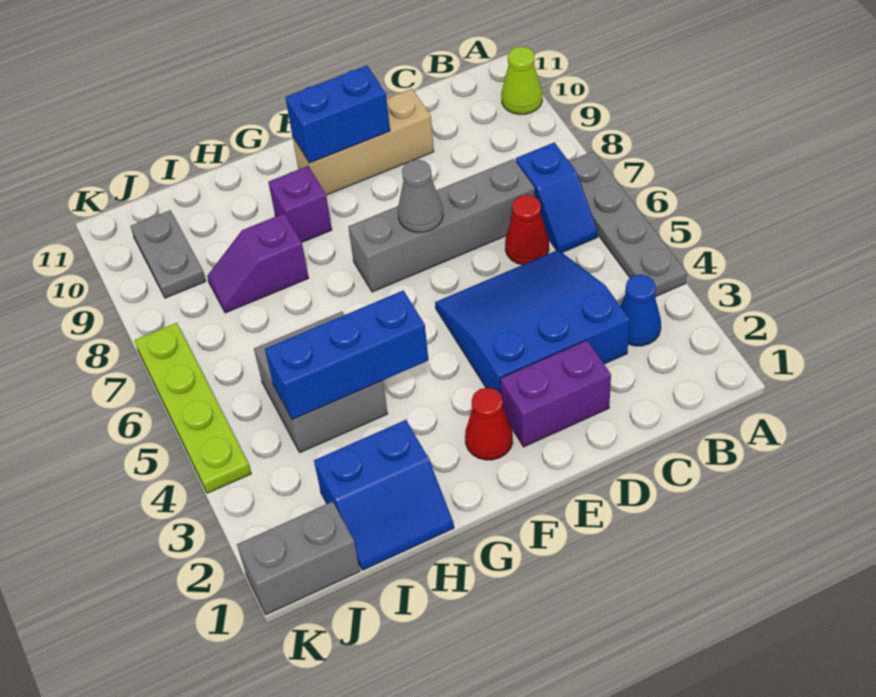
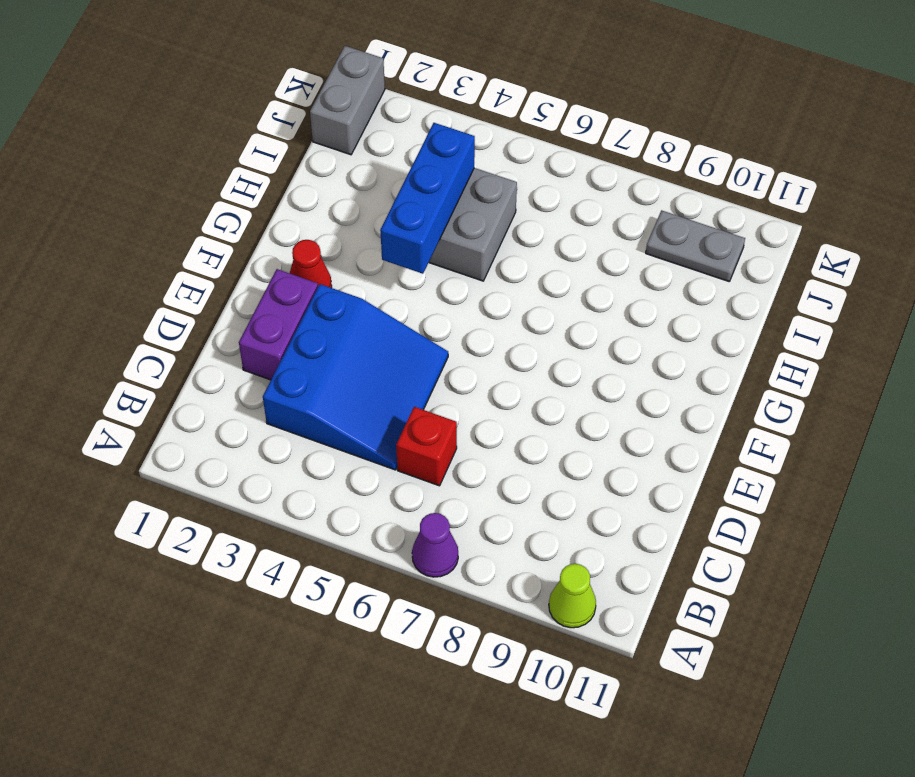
purple cone A7 level 1 -> grey plate A4:A7 level 1
red brick C6 level 1 -> red cone C6 level 1
none -> blue cone B3 level 1
none -> blue slope B6:B7 level 1 top 7
none -> grey brick C7:F7 level 1

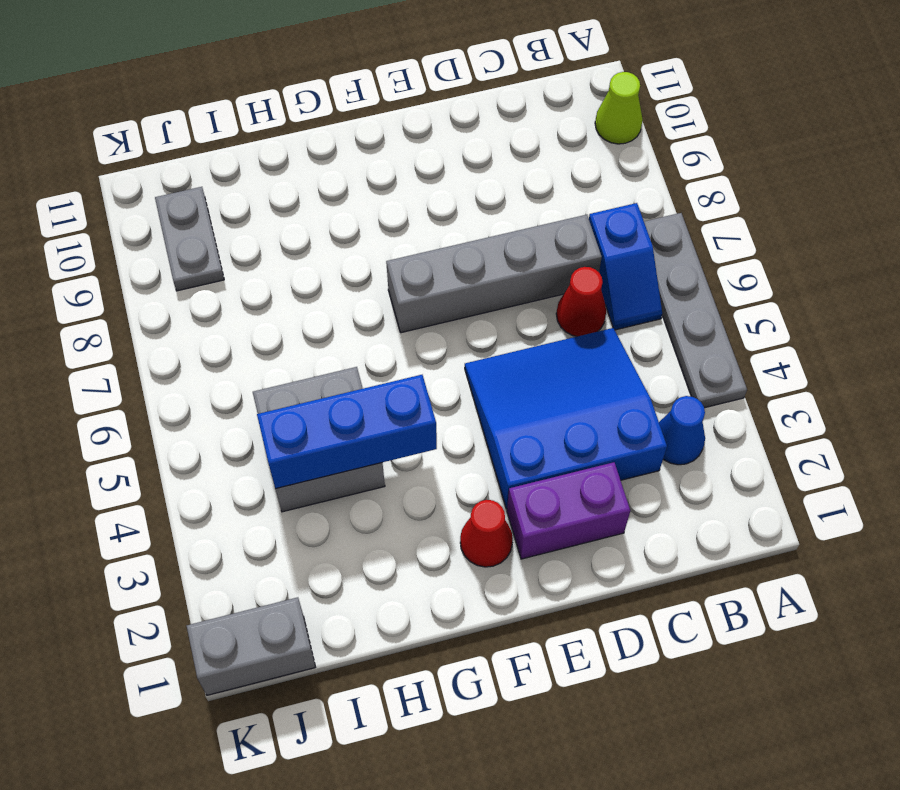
none -> tan brick D10:F10 level 1
none -> purple brick G9 level 1
none -> blue slope H1:I2 level 1 top 2

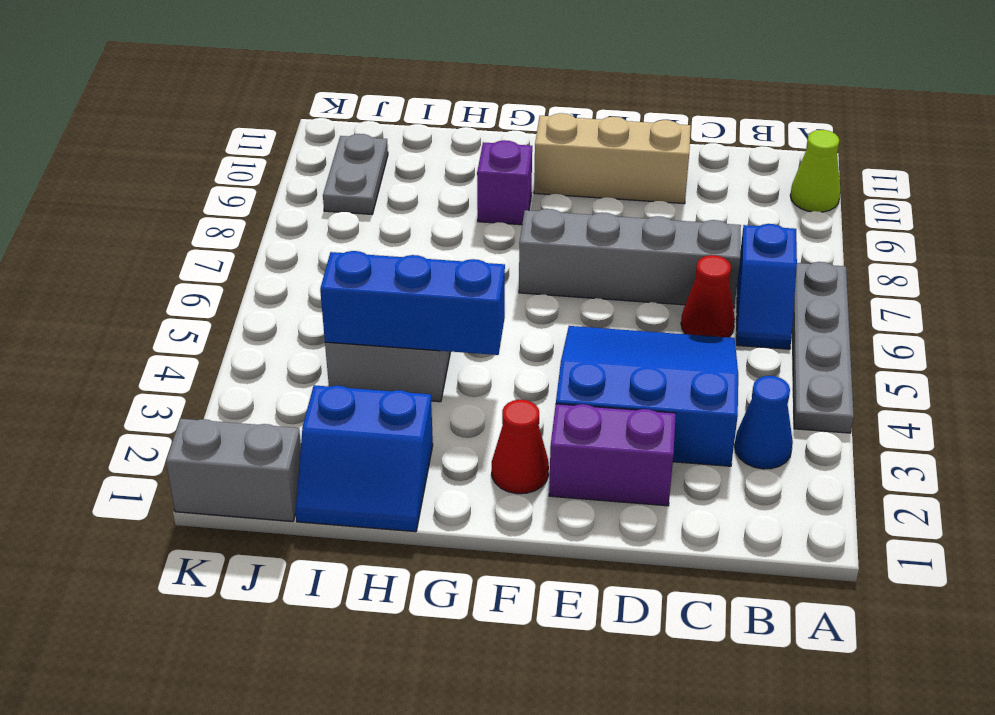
none -> purple slope H8:I8 level 1 top H
none -> lime plate K4:K7 level 1
none -> grey cone E7 level 2

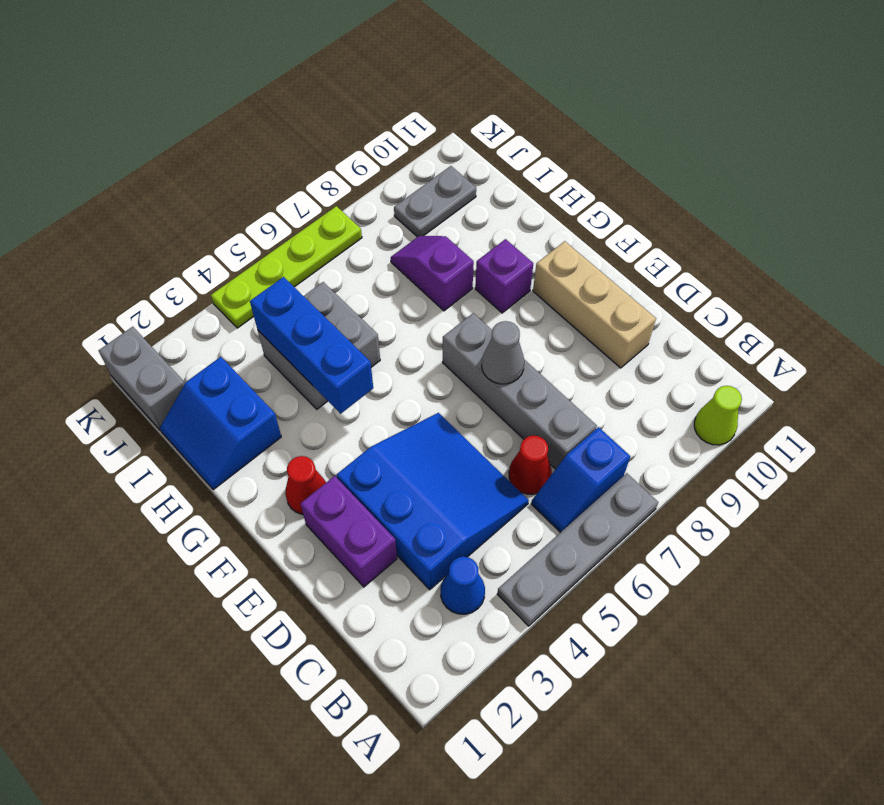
none -> blue brick E10:F10 level 2

